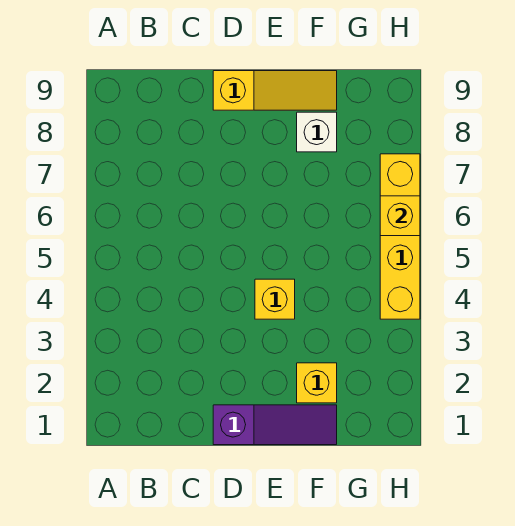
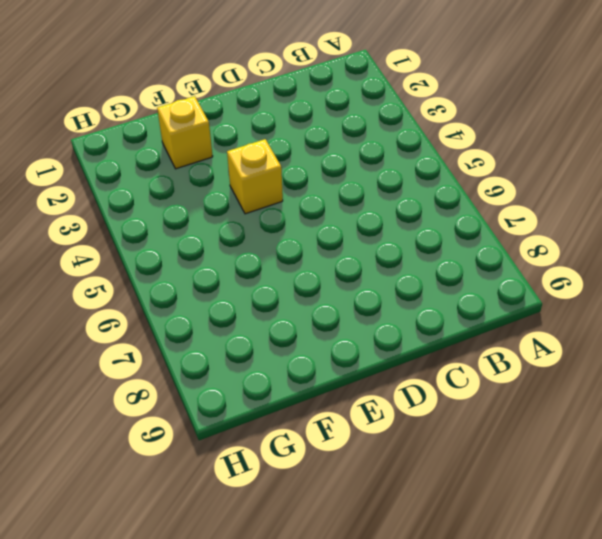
none -> purple slope D1:F1 level 1 top D
none -> yellow slope D9:F9 level 1 top D

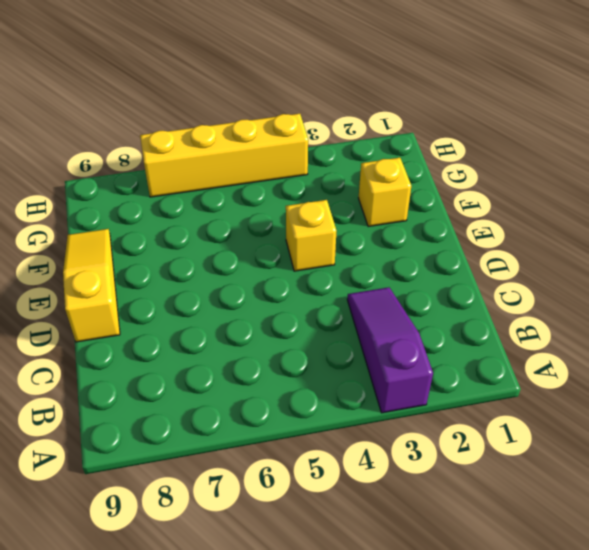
purple slope A3:C3 level 1 top A -> purple slope D1:F1 level 1 top D
none -> white brick F8 level 1
none -> yellow brick H6 level 2

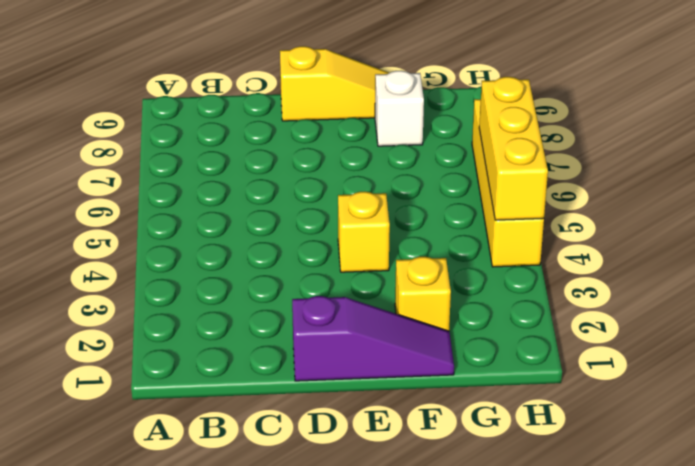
yellow brick H4:H6 level 2 -> yellow brick H6 level 2

